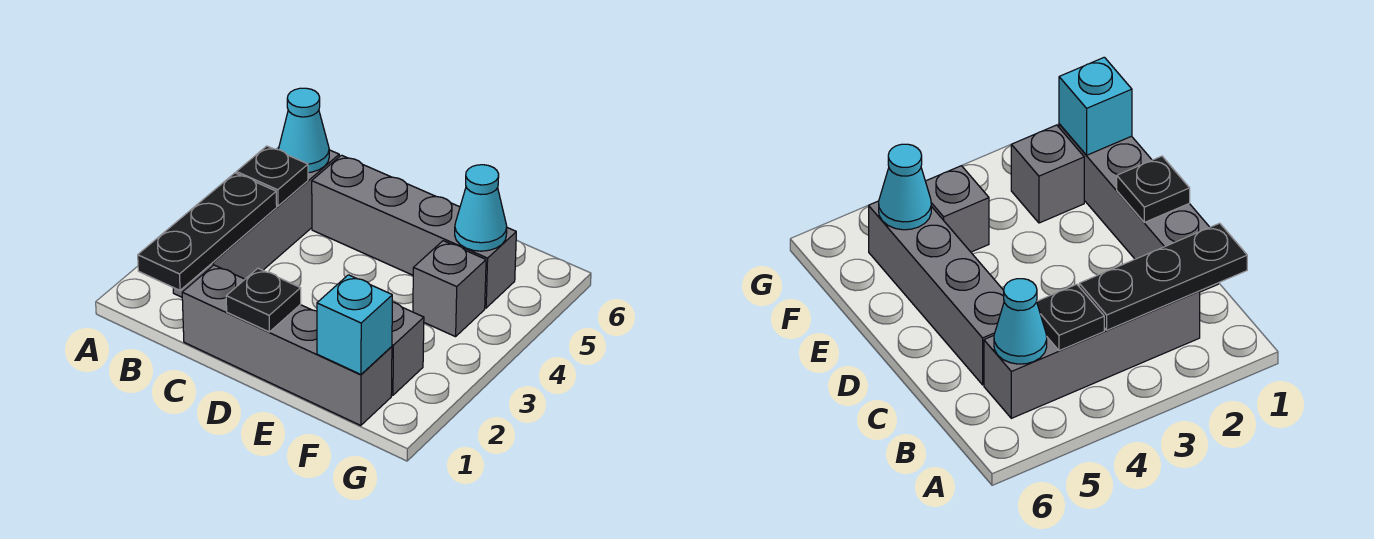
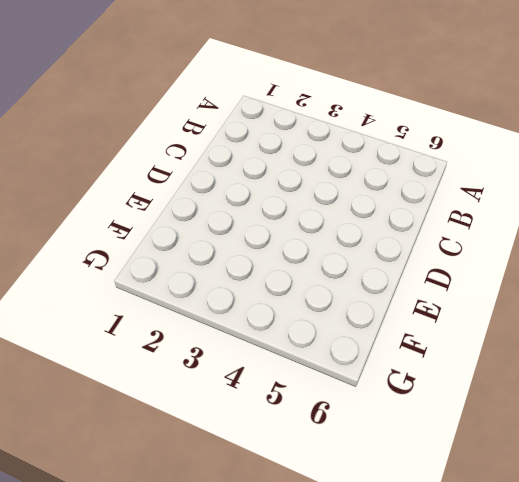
none -> grey brick B2:B5 level 1
none -> grey brick C1:F1 level 1

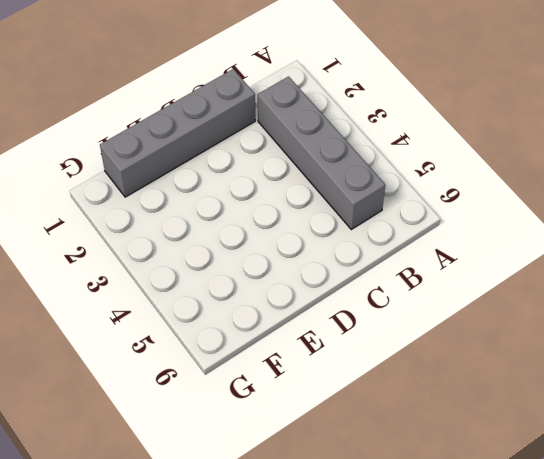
none -> grey brick C5:F5 level 1
none -> grey brick F2 level 1

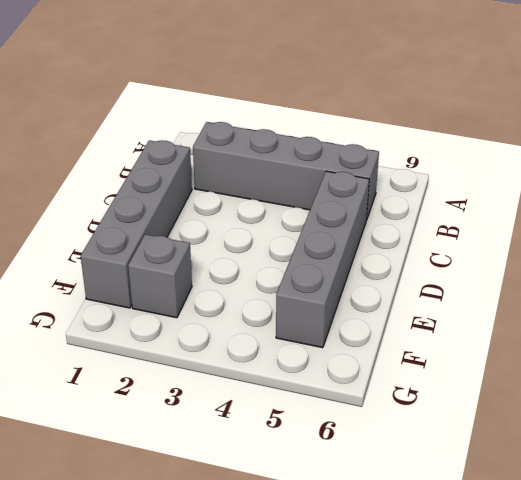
none -> grey brick F4 level 1
none -> black plate B1:B3 level 2

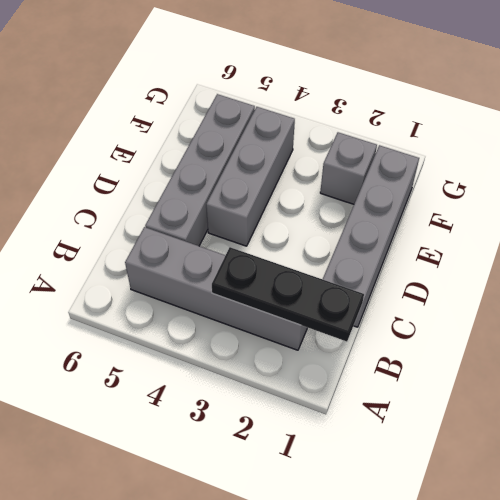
grey brick D4:F4 level 1 -> grey brick F4 level 1
none -> black plate B4 level 2
none -> cyan cone B5 level 2

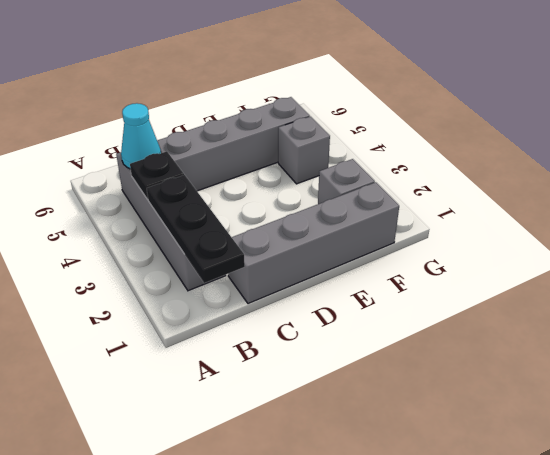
none -> black plate D1 level 2
none -> cyan brick F1 level 2

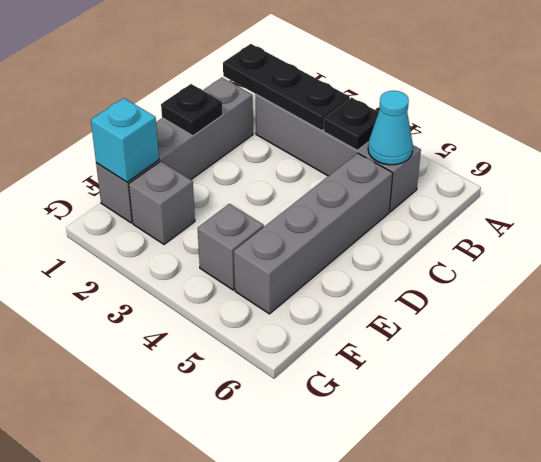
none -> cyan cone F5 level 2

